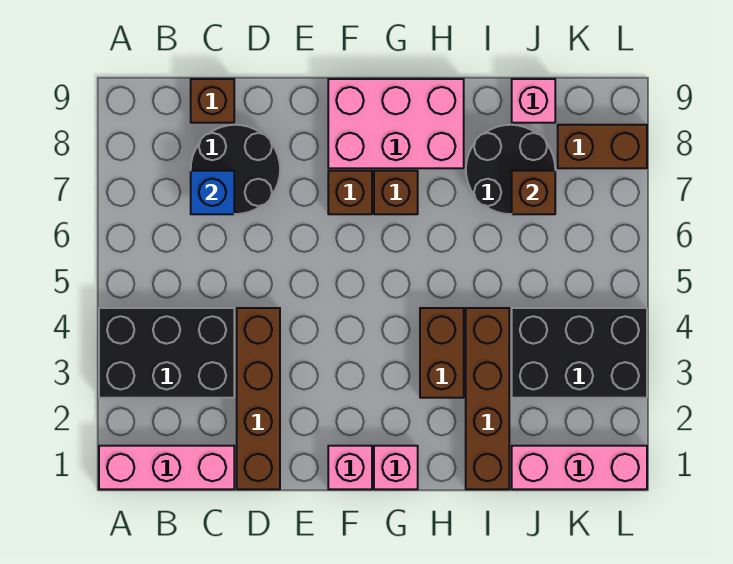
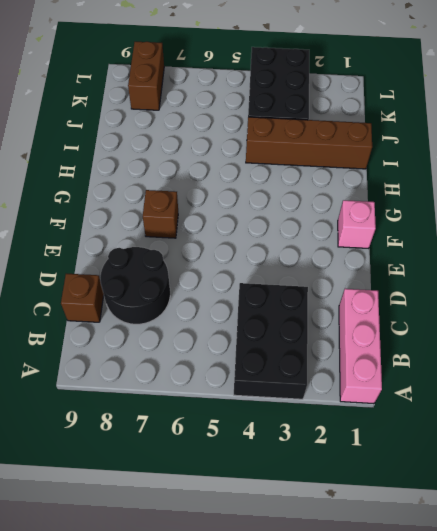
none -> brown brick D1:D4 level 1
none -> pink brick F8:H9 level 1
none -> pink brick G1 level 1

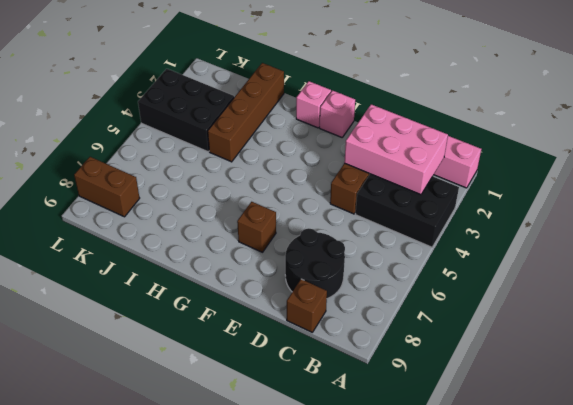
pink brick B2:D3 level 2 -> pink brick F8:H9 level 1
none -> brown brick G7 level 1
none -> brown brick H3:H4 level 1
none -> black round brick I7:J8 level 1

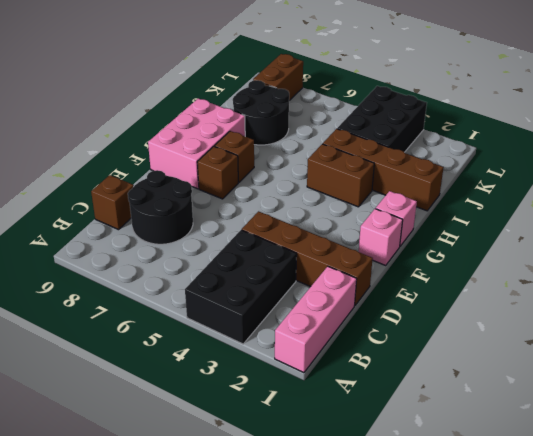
none -> pink brick J1:L1 level 1
none -> pink brick J9 level 1
none -> blue brick C7 level 2

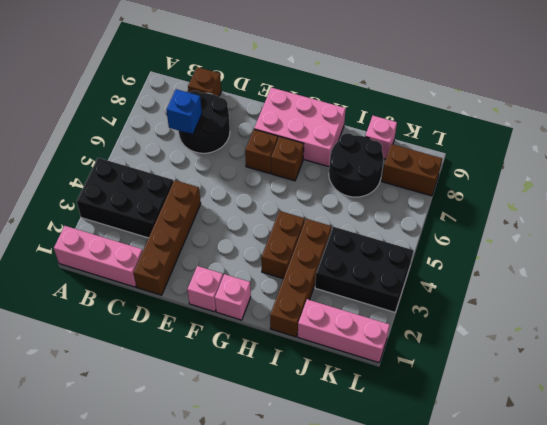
none -> brown brick J7 level 2

